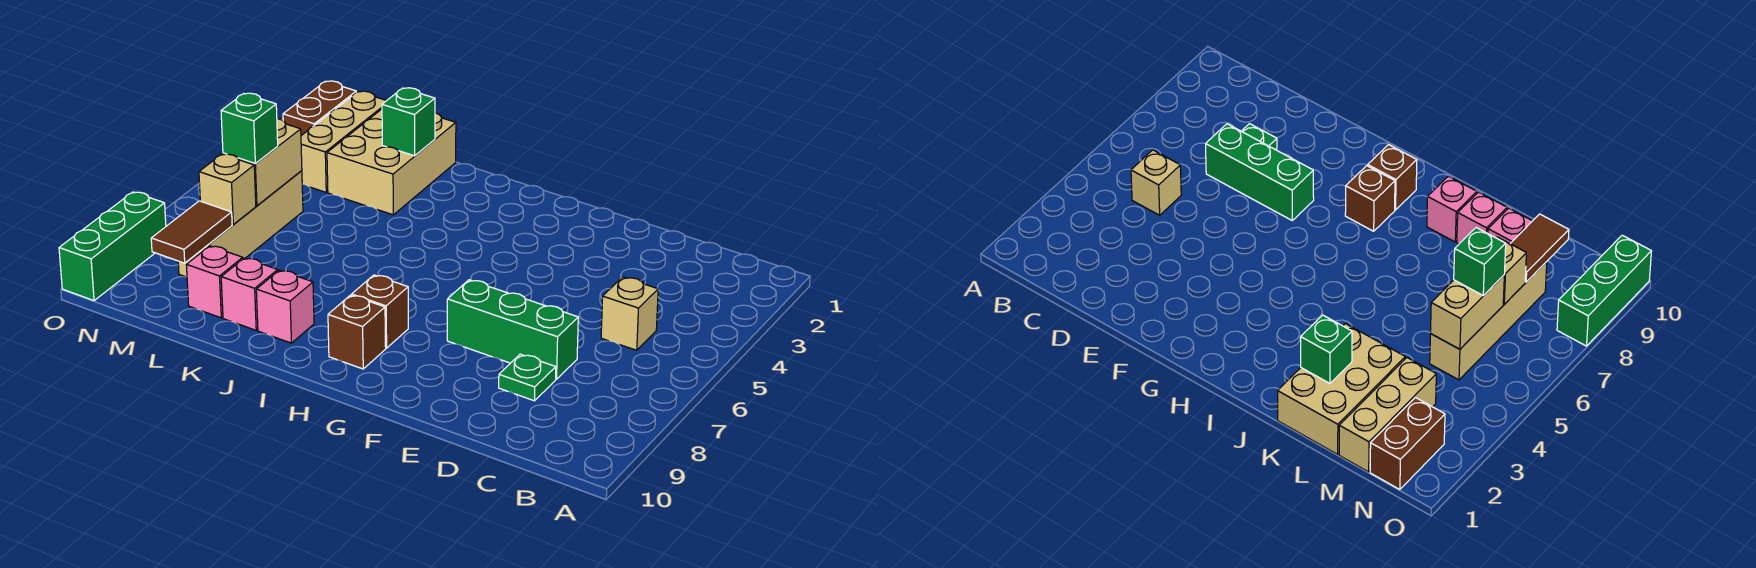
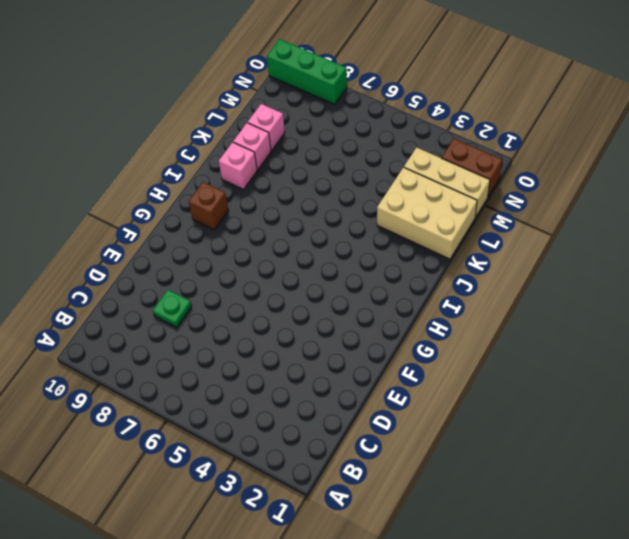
none -> tan brick C5 level 1
none -> green brick D7:F7 level 1
none -> brown brick H8 level 1

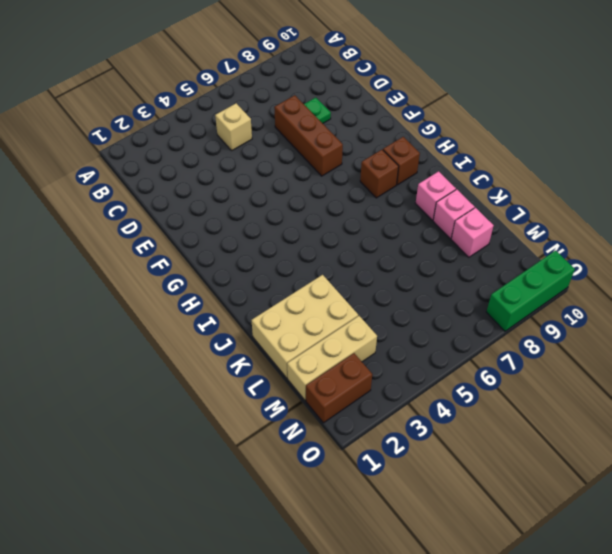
brown brick D7:F7 level 1 -> green brick D7:F7 level 1
none -> tan brick M5:M8 level 1
none -> green brick K2 level 2
none -> tan brick M5:M6 level 2

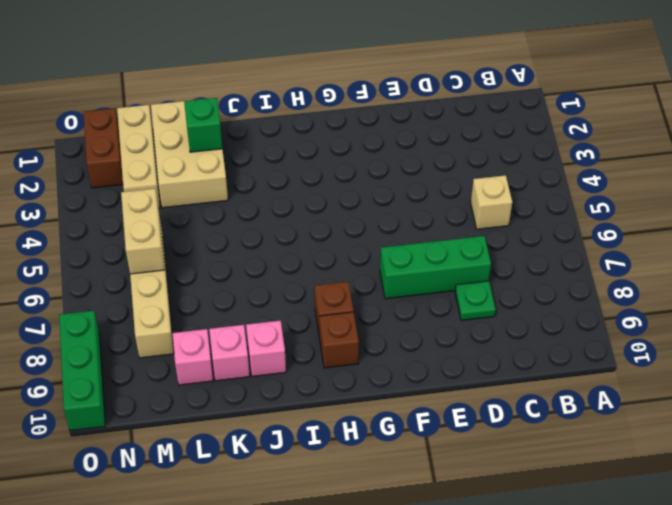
none -> tan brick M7 level 2
none -> brown tile M8:M9 level 2
none -> green brick M6 level 3

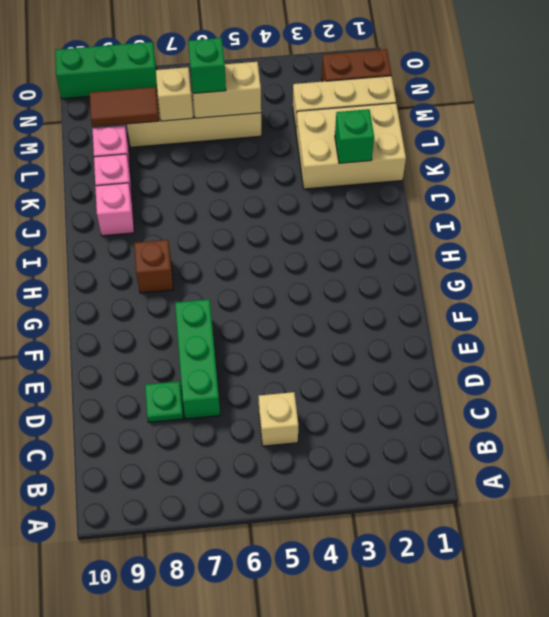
none -> brown brick H9 level 1

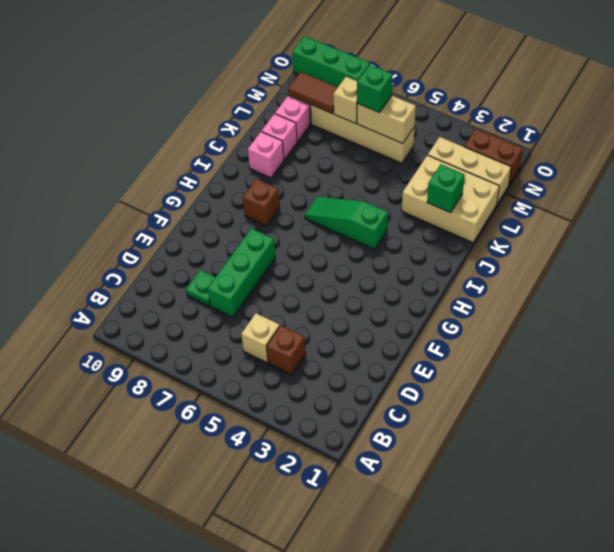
brown brick C4 level 1 -> brown brick H9 level 1
green slope I4:I6 level 1 top 4 -> none

